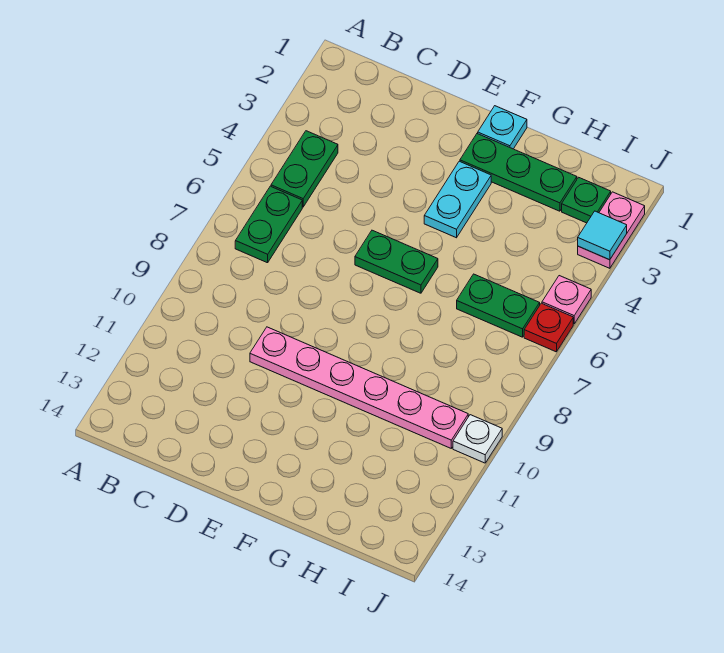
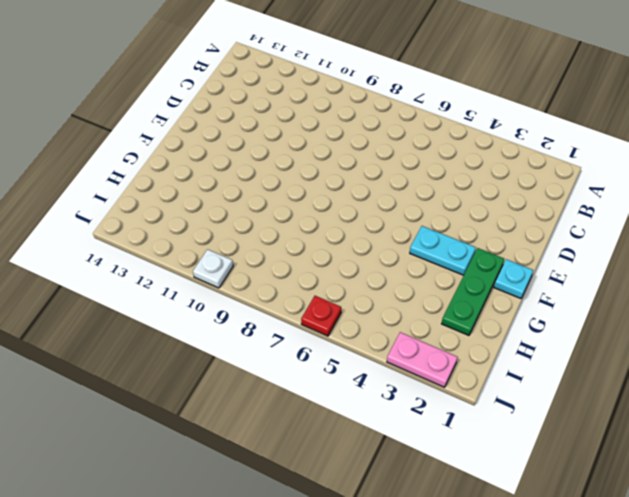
none -> green plate B4:B5 level 1
none -> green plate B6:B7 level 1
none -> pink plate D10:I10 level 1

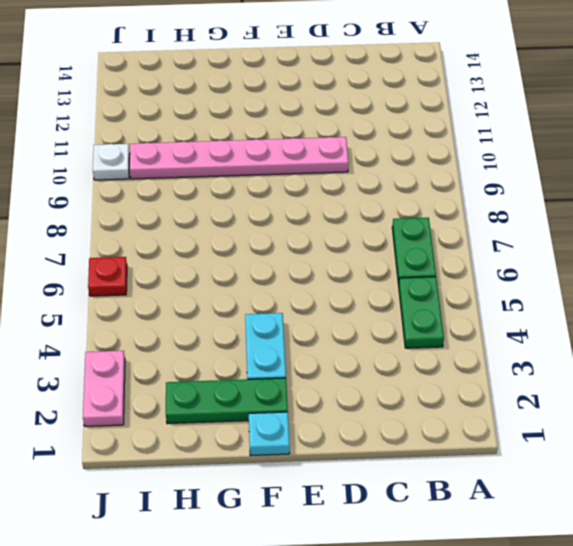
none -> green plate E6:F6 level 1
none -> green plate H6:I6 level 1
none -> green plate I2 level 1

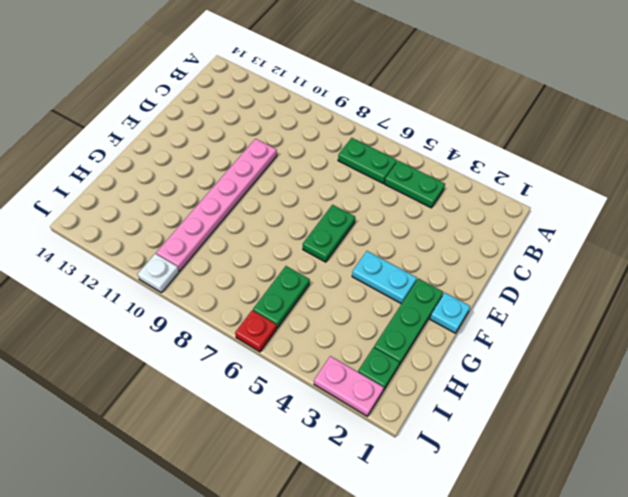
none -> pink plate J5 level 1
none -> cyan tile J3 level 2

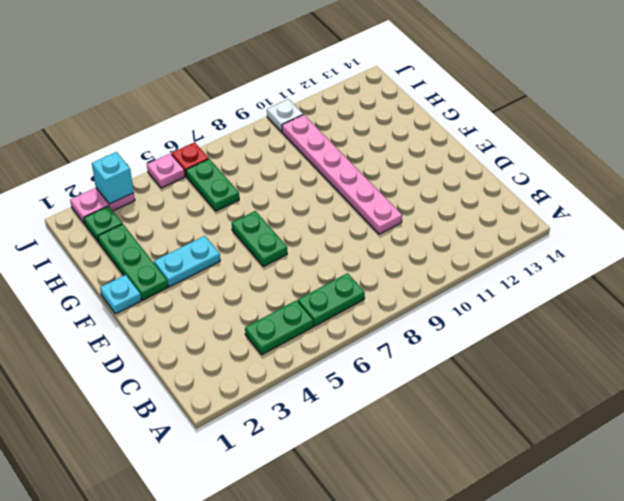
cyan brick J3 level 2 -> cyan tile J3 level 2

